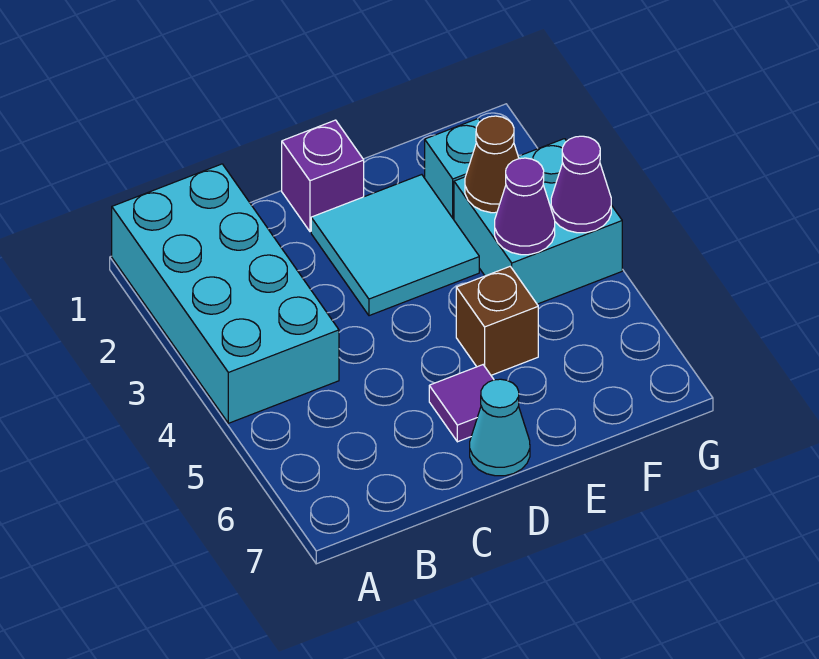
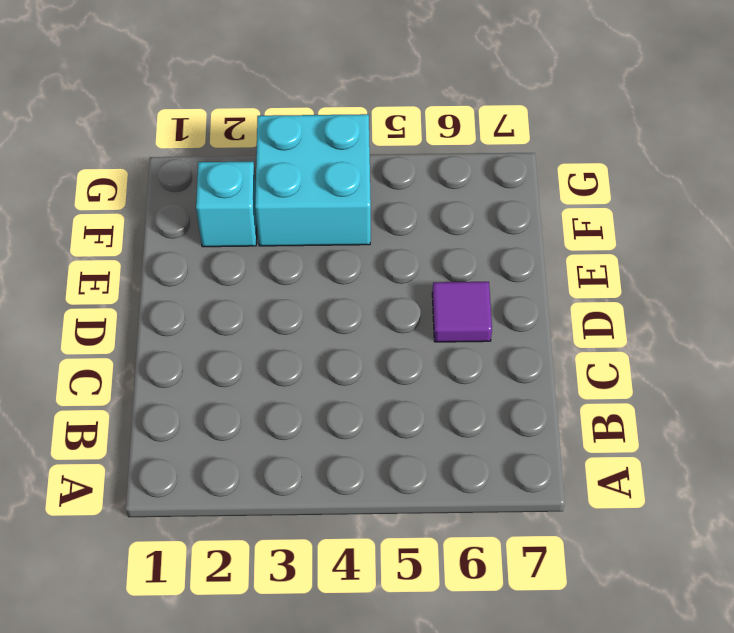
none -> cyan brick A1:B4 level 1
none -> purple brick D1 level 1

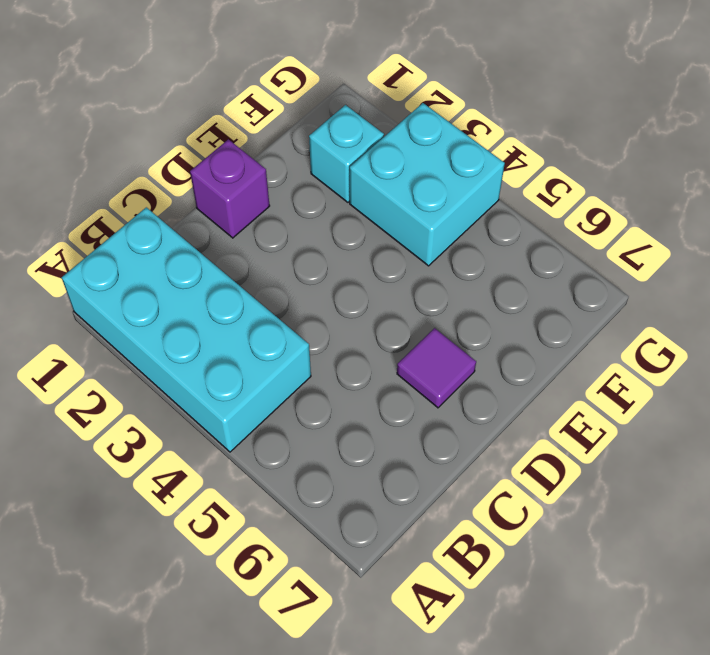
none -> cyan tile D2:E3 level 1
none -> cyan cone D7 level 1

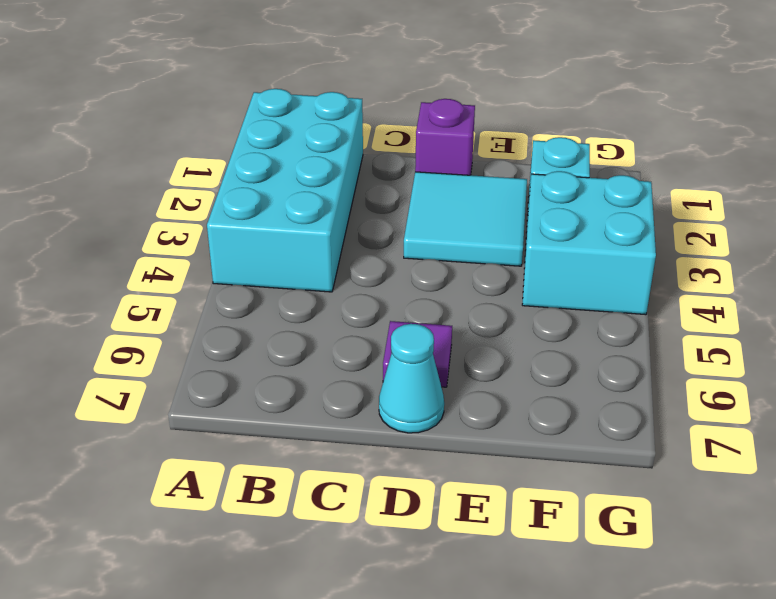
none -> brown brick E5 level 1
none -> brown cone F3 level 2

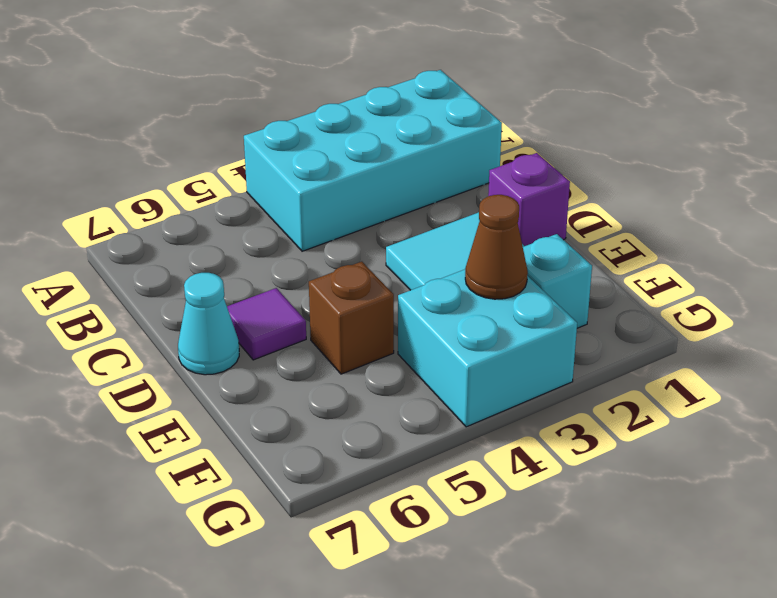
none -> purple cone F4 level 2
none -> purple cone G4 level 2

